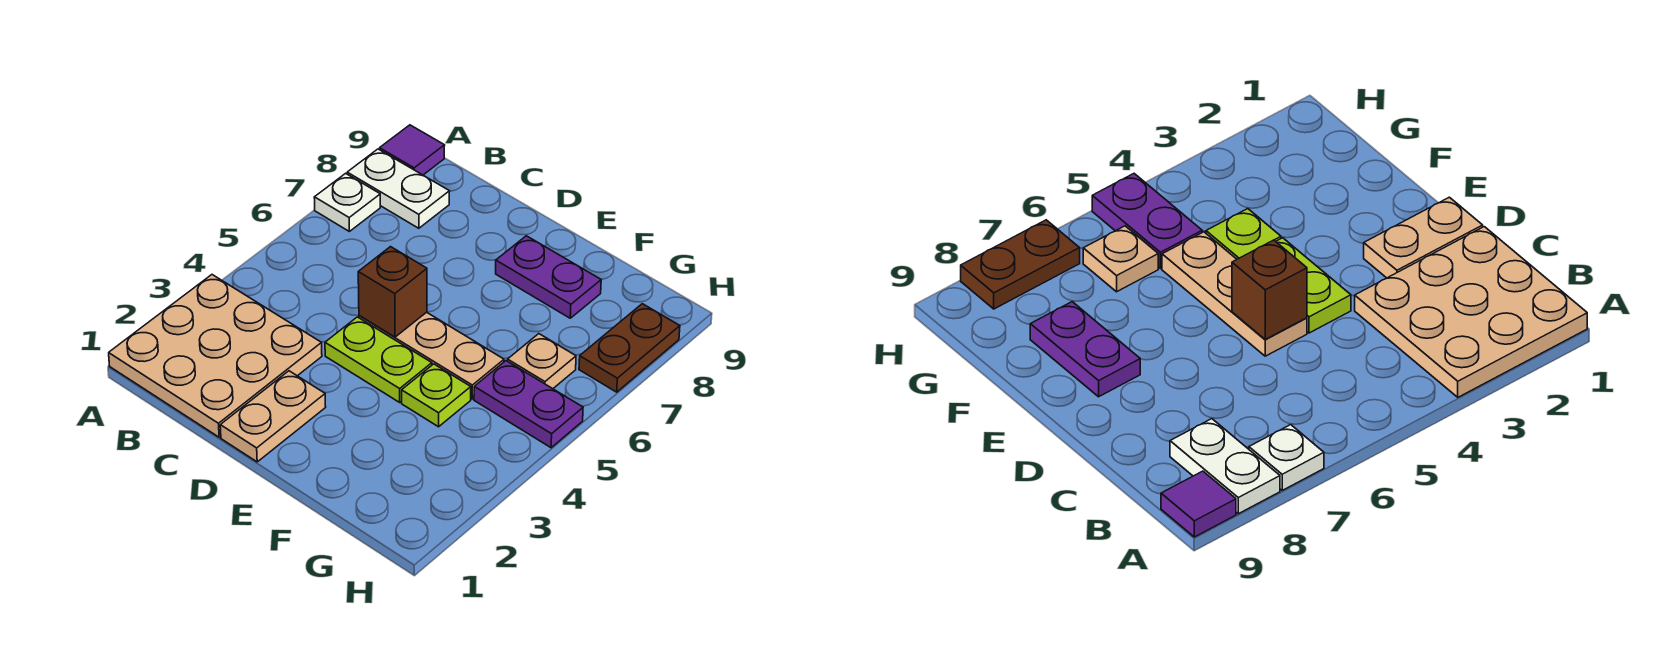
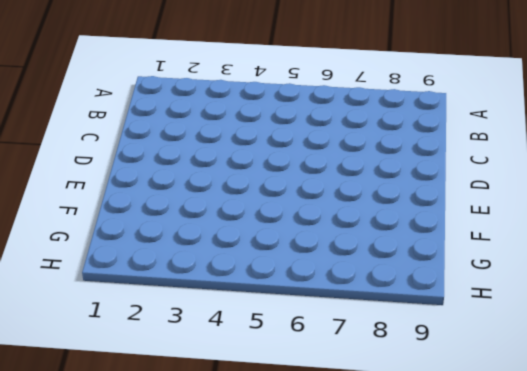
none -> tan plate A1:C3 level 1
none -> white plate A7 level 1
none -> white plate A8:B8 level 1

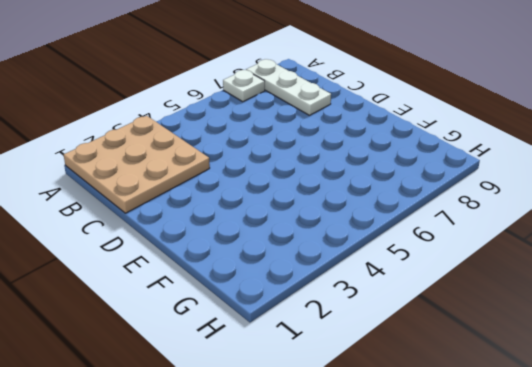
white plate A8:C8 level 1 -> white plate A8:B8 level 1
none -> purple tile A9 level 1
none -> tan plate D1:D2 level 1
none -> lime plate D4:E4 level 1

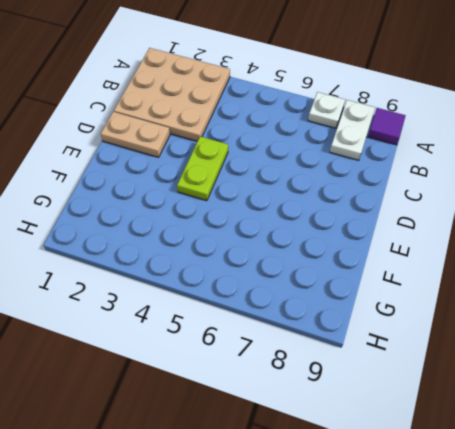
none -> tan plate D5:F5 level 1
none -> purple plate E8:F8 level 1
none -> lime plate F4 level 1

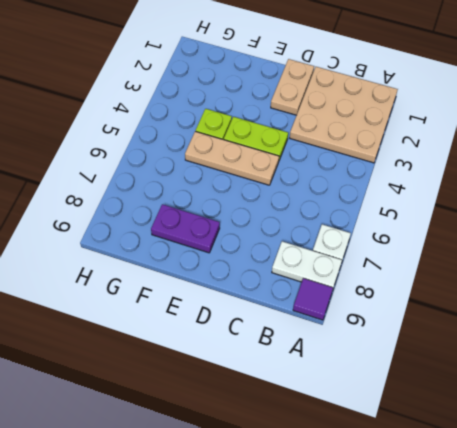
none -> purple plate G5:H5 level 1
none -> tan plate G6 level 1
none -> brown plate H7:H8 level 1

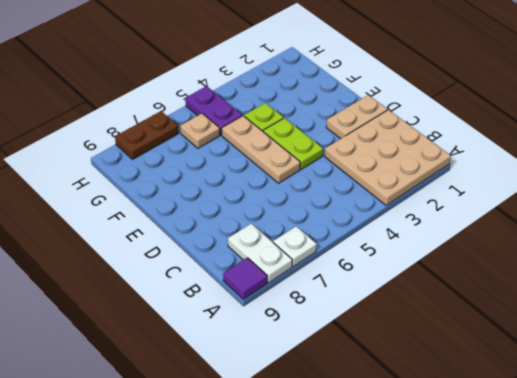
none -> purple plate E8:F8 level 1
none -> brown brick D5 level 2

